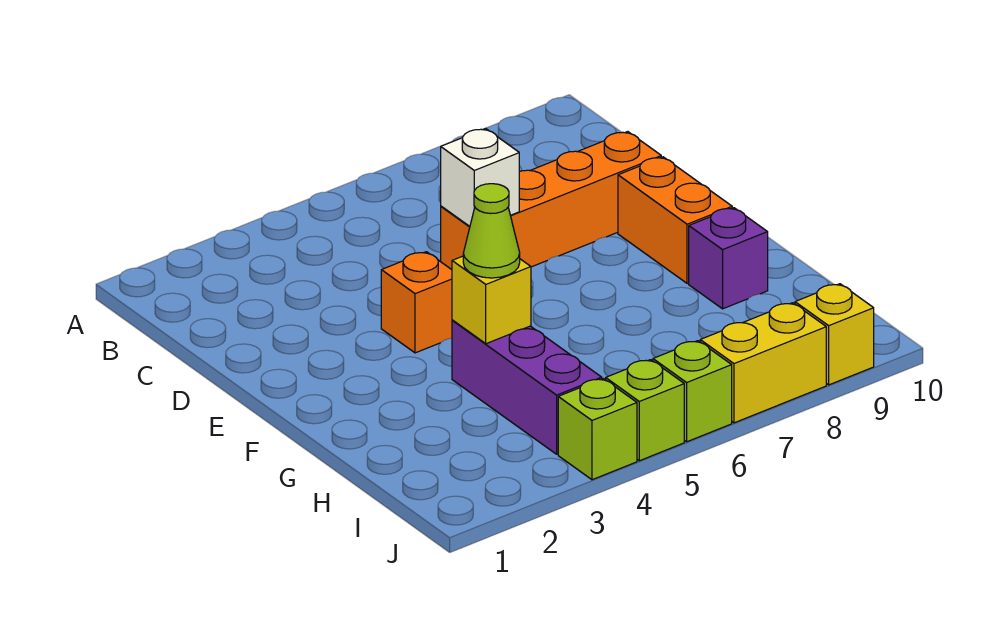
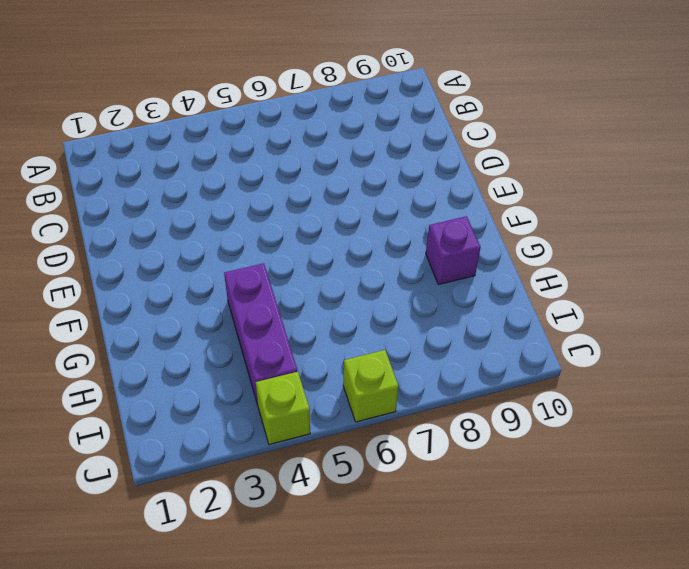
none -> orange brick D6:D9 level 1
none -> orange brick E4 level 1
none -> orange brick E9:F9 level 1

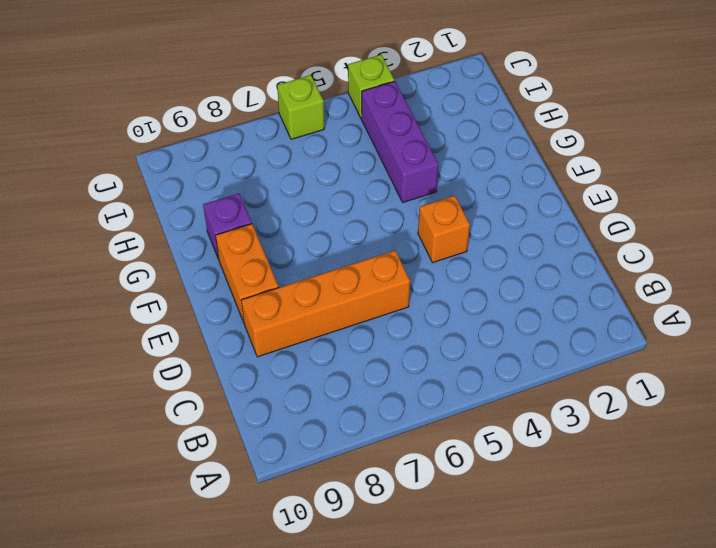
none -> lime brick J5 level 1
none -> yellow brick J7:J8 level 1
none -> yellow brick J9 level 1

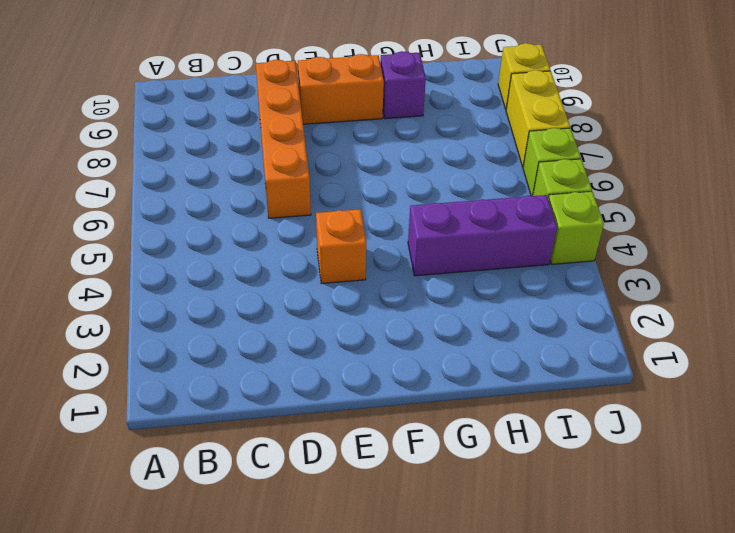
none -> white brick D6 level 2
none -> yellow brick G4 level 2
none -> lime cone G4 level 3

